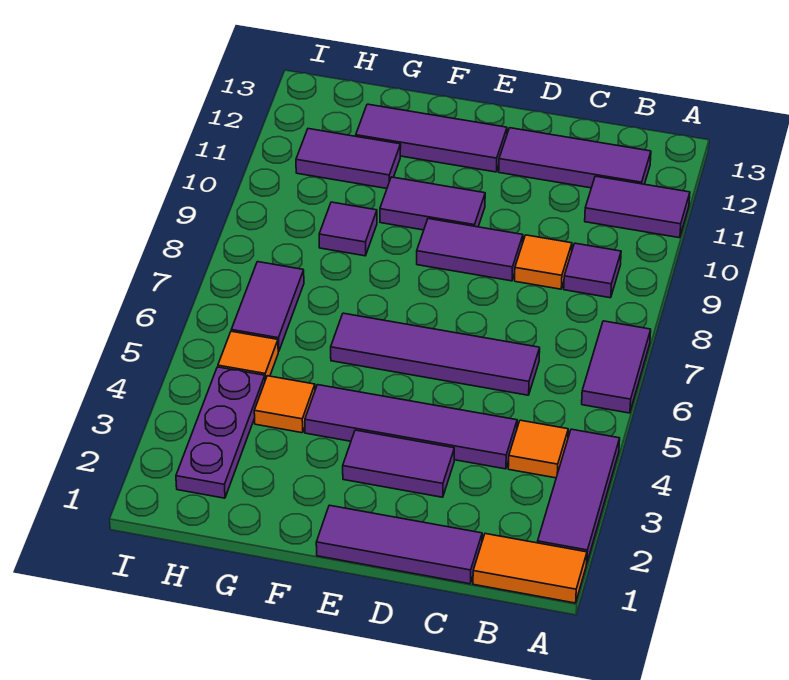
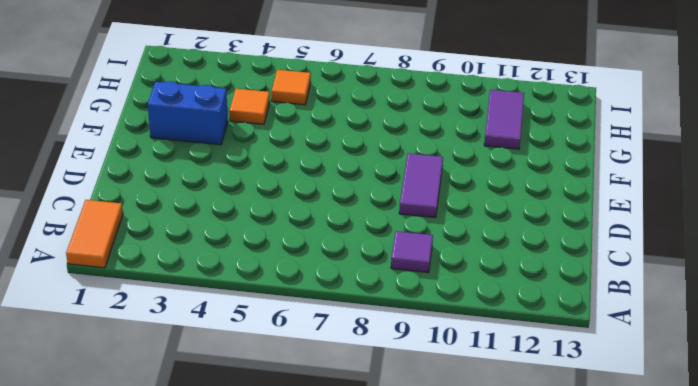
blue brick F2:F3 level 1 -> none
none -> purple tile A2:A4 level 1
none -> purple tile A6:A7 level 1
none -> purple tile A11:B11 level 1

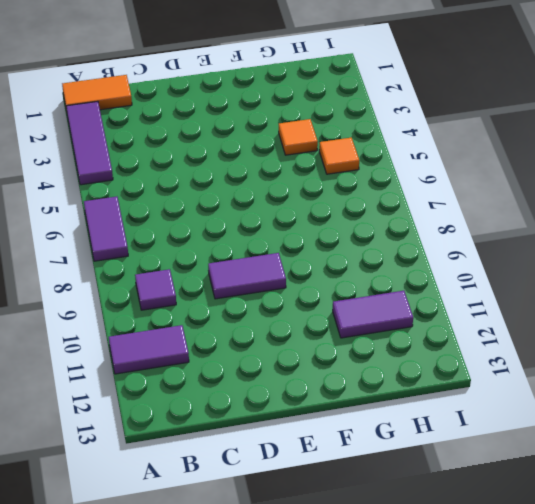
none -> orange tile B4 level 1
none -> purple tile B12:D12 level 1
none -> purple tile C1:E1 level 1

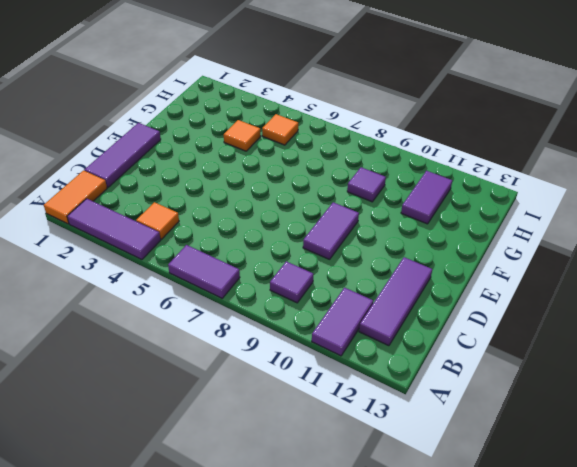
none -> purple tile C4:F4 level 1
none -> purple tile C6:F6 level 1
none -> orange tile C9 level 1

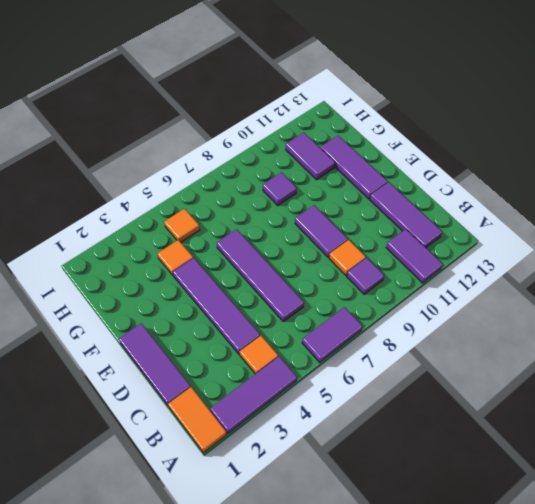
none -> purple tile D3:E3 level 1
none -> purple tile E10:F10 level 1
none -> purple plate H2:H4 level 1

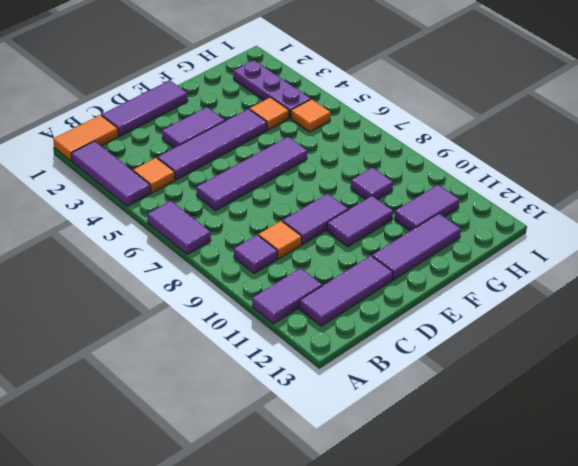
none -> purple tile H6:H7 level 1

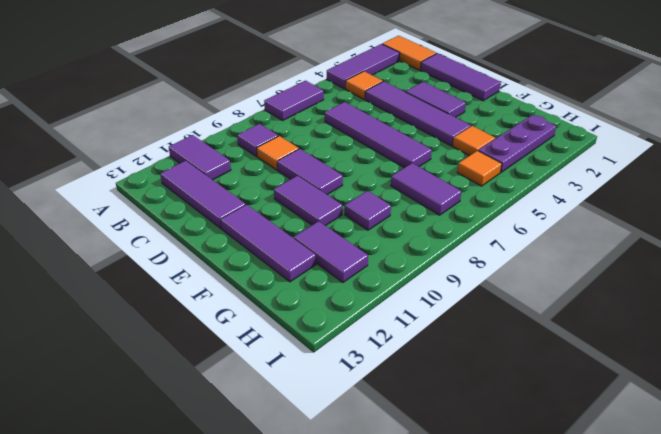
purple tile G7:H7 level 1 -> purple tile H6:H7 level 1

